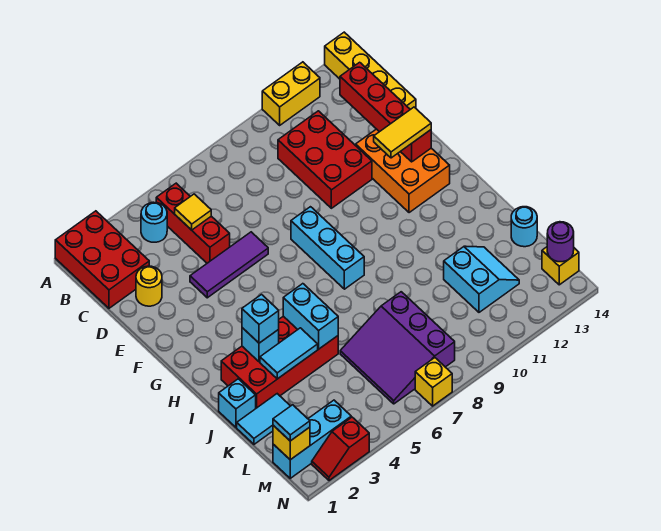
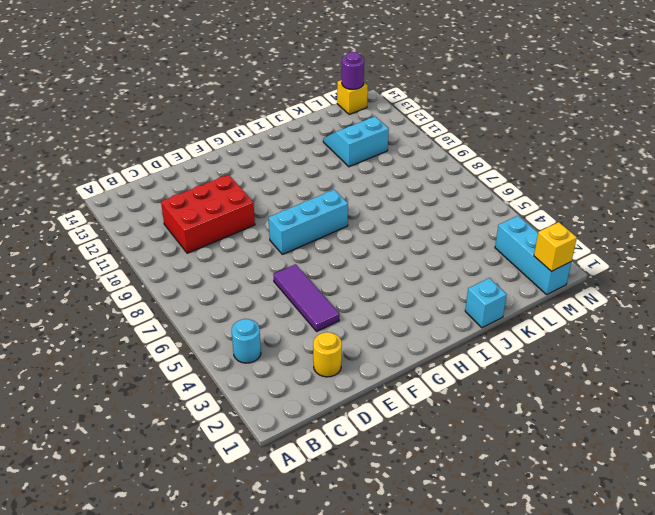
none -> red brick A1:C2 level 1
none -> yellow brick A11:A12 level 1
none -> yellow brick A14:D14 level 1
none -> red brick B5:D5 level 1

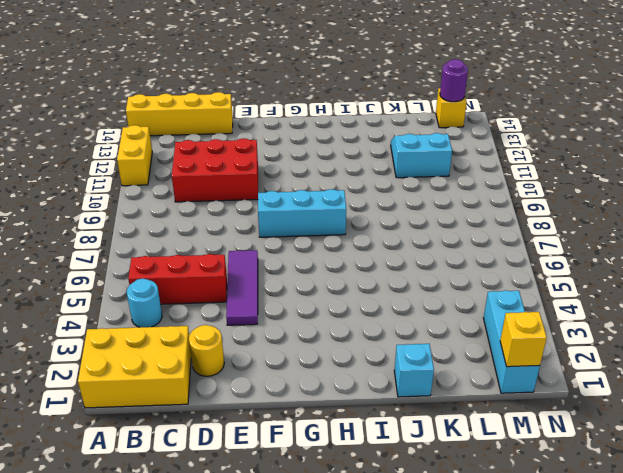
yellow brick A1:C2 level 1 -> red brick A1:C2 level 1
none -> orange brick E12:G13 level 1
none -> red brick I2:J5 level 1
none -> cyan tile K1:K2 level 1
none -> purple slope K6:M8 level 1 top 8

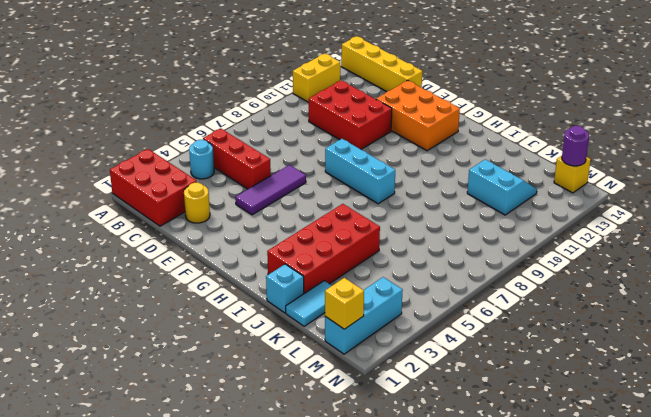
none -> purple slope K6:M8 level 1 top 8
none -> cyan round brick K14 level 1
none -> red slope N2:N3 level 1 top 3
none -> yellow brick N7 level 1

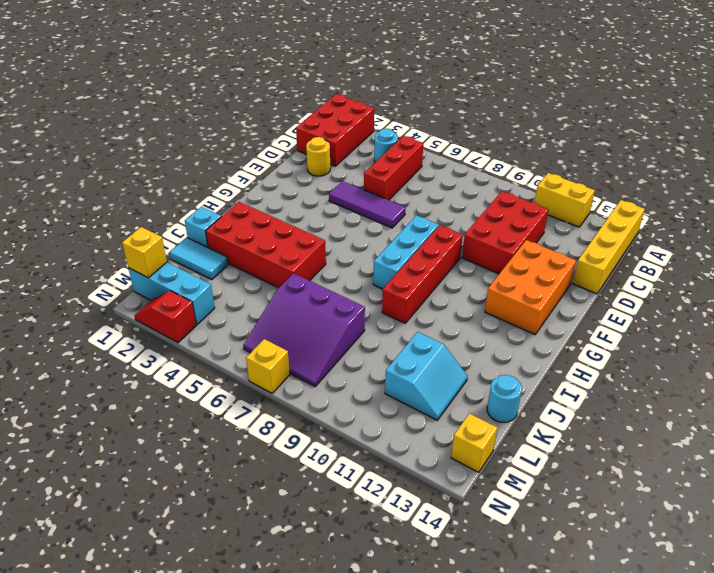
red brick F9:I9 level 1 -> red brick C13:F13 level 2
purple slope K6:M8 level 1 top K -> purple slope K6:M8 level 1 top 8
none -> yellow tile C5 level 2
none -> cyan brick I3 level 2
none -> cyan brick I5:J5 level 2
none -> cyan tile J3:J4 level 2

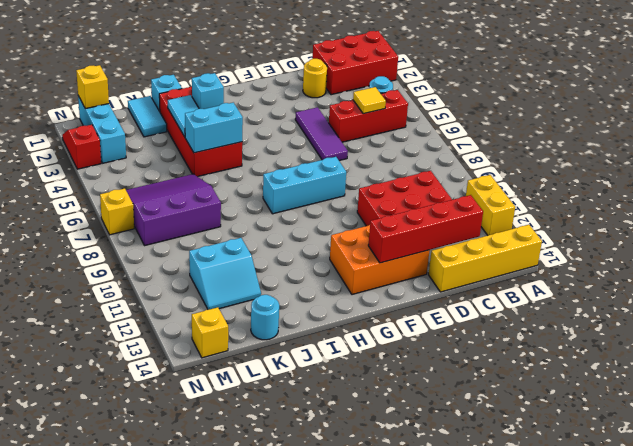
none -> purple round brick M14 level 2
none -> yellow tile F12:F13 level 3
none -> cyan brick I3 level 3
none -> cyan tile M1 level 3

